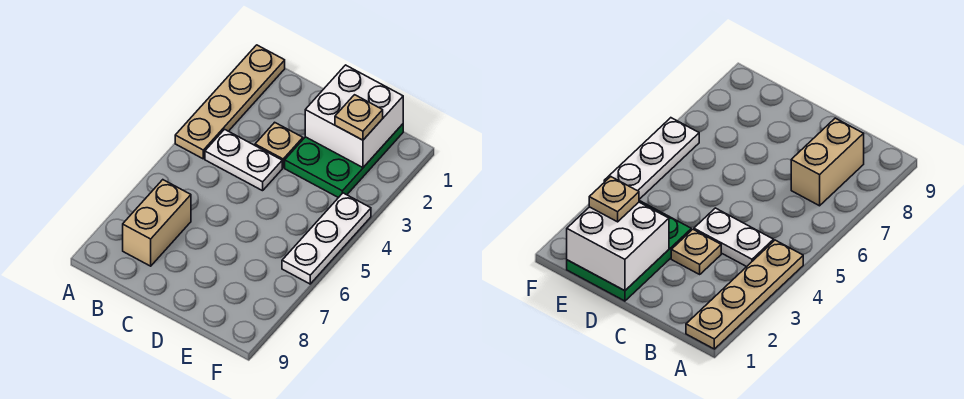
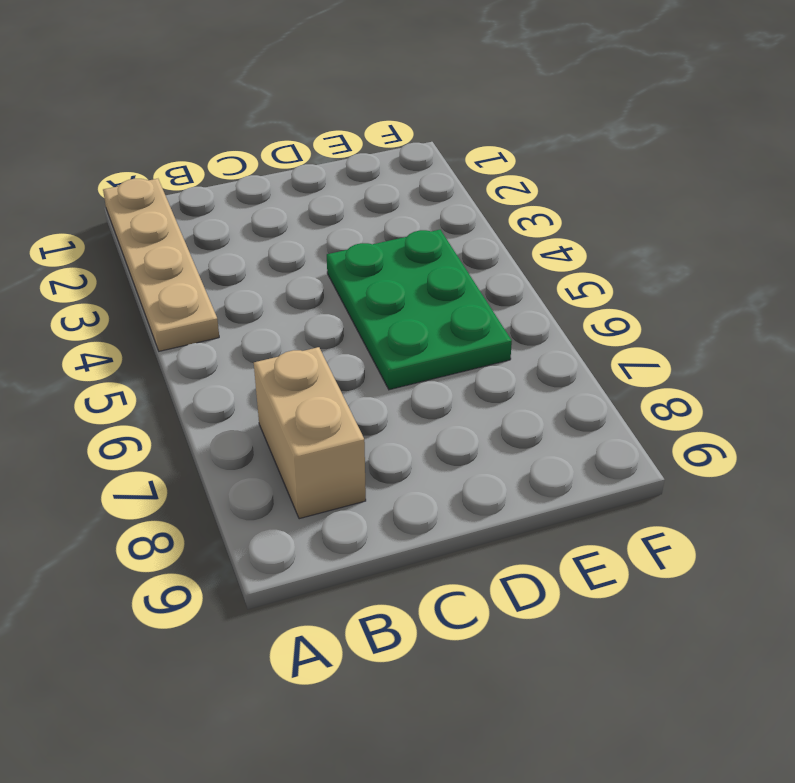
green plate D4:E6 level 1 -> green plate D1:E3 level 1
none -> white plate B4:C4 level 1
none -> tan plate C3 level 1

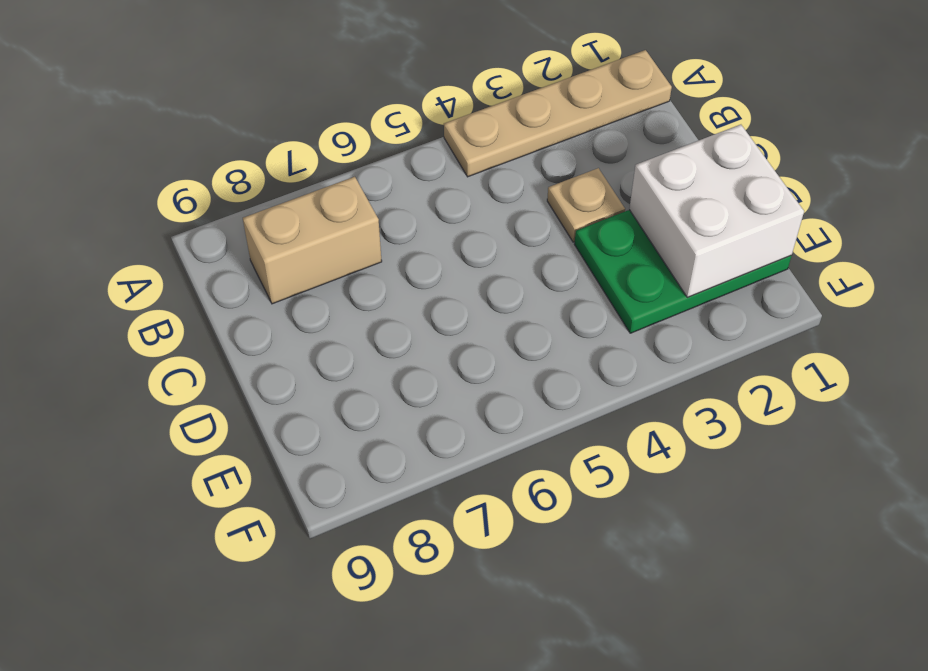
none -> white plate B4:C4 level 1
none -> white plate F4:F6 level 1

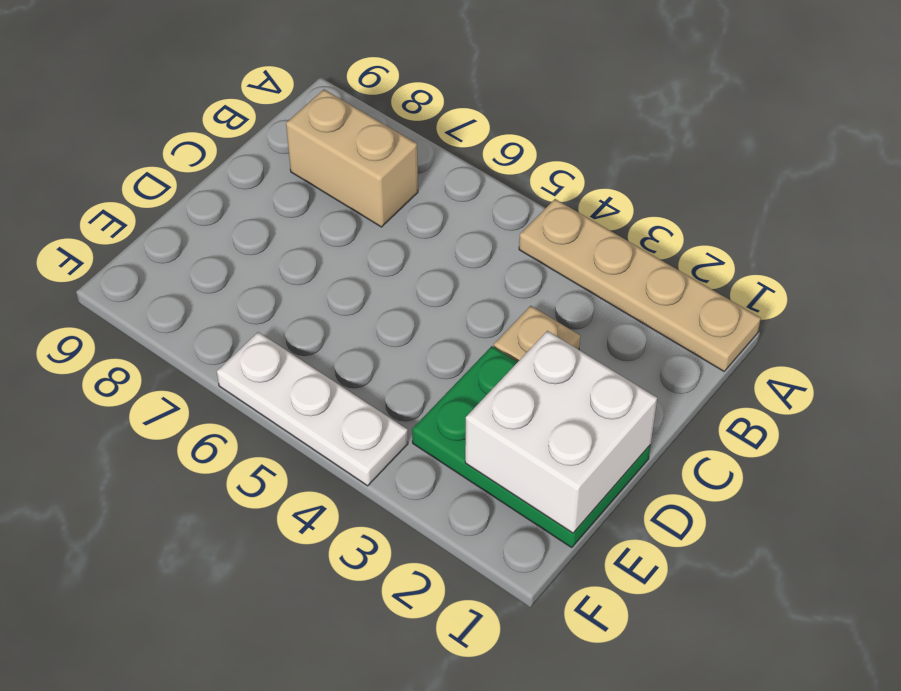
none -> white plate B4:C4 level 1
none -> tan plate E2 level 3

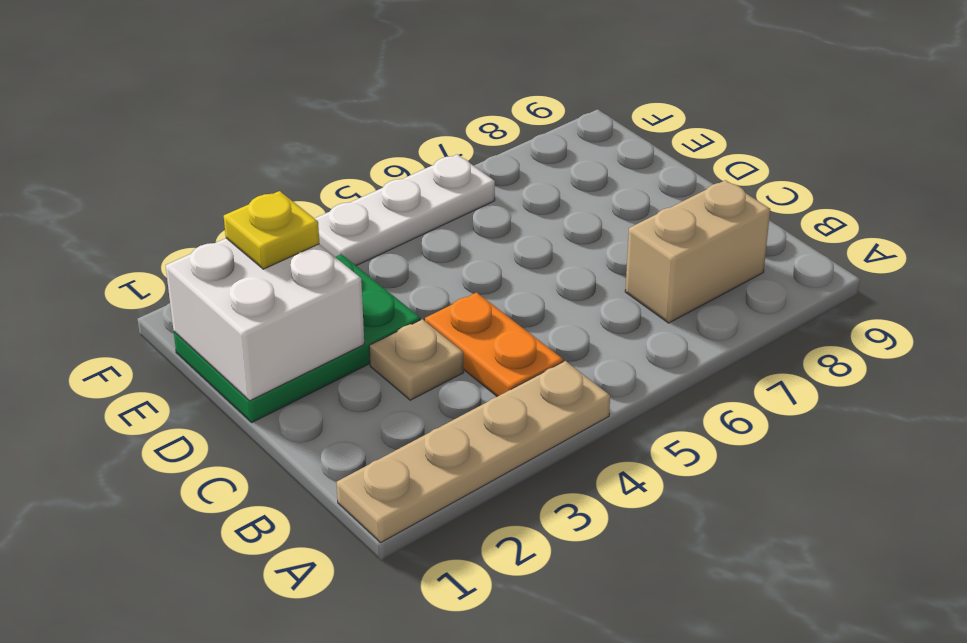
orange plate B4:C4 level 1 -> white plate B4:C4 level 1
yellow plate E2 level 3 -> tan plate E2 level 3

